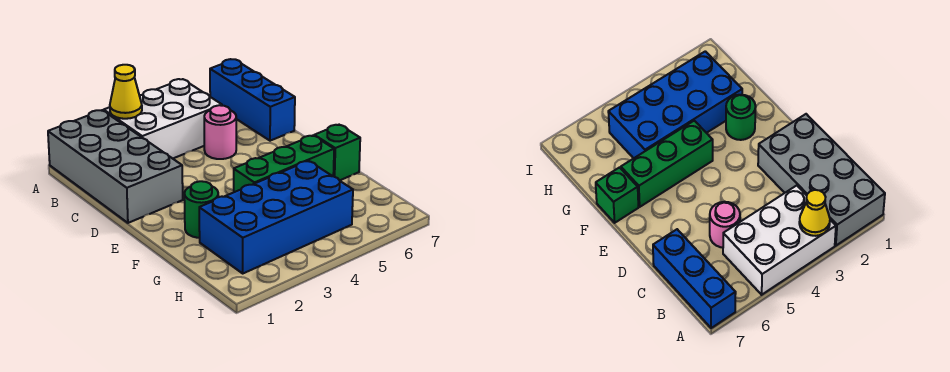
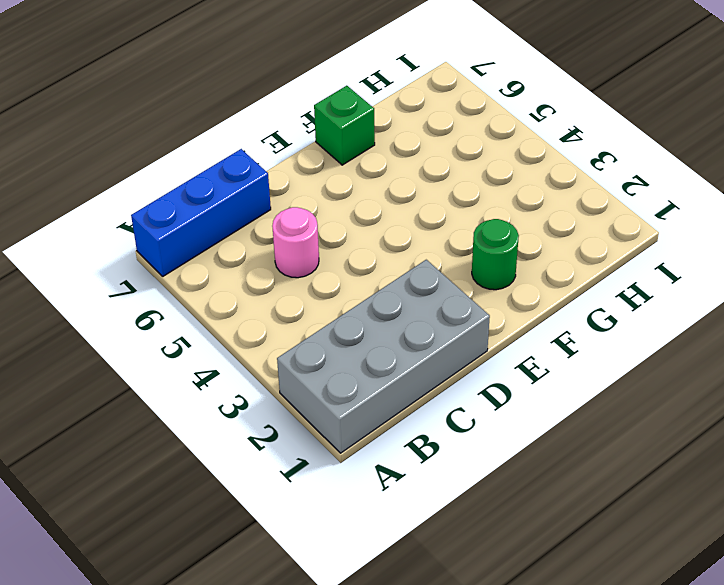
none -> white brick A3:B5 level 1
none -> green brick F4:F6 level 1

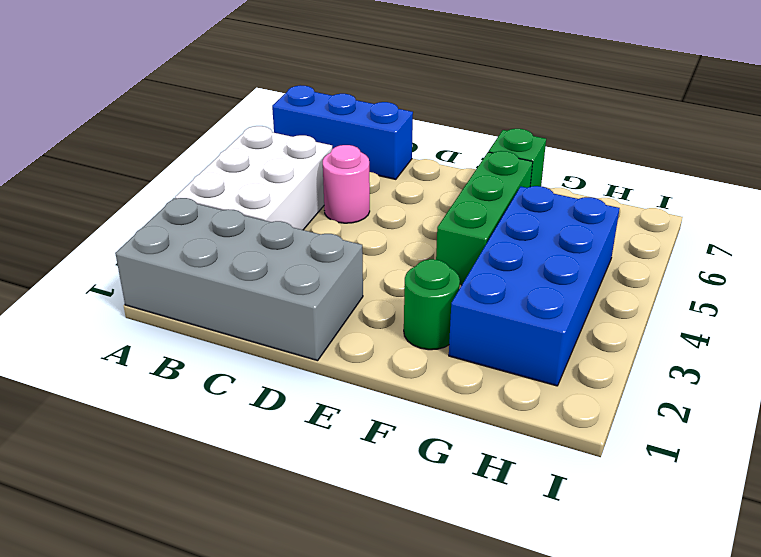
none -> yellow cone A3 level 2

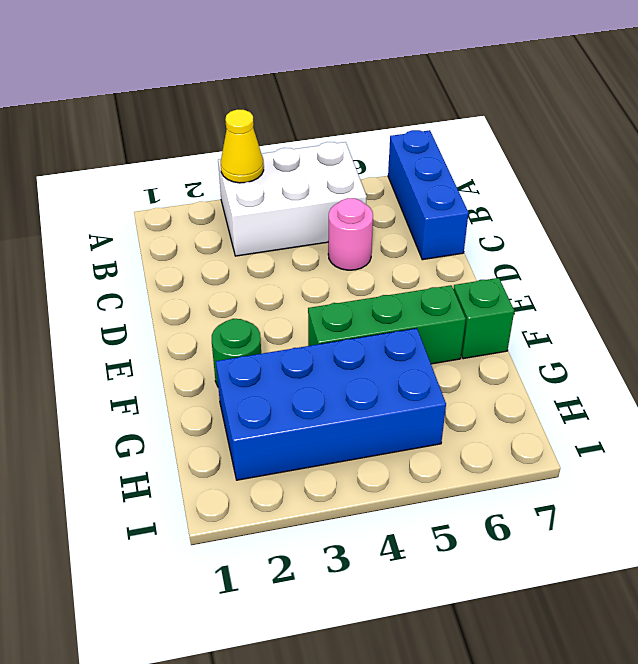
none -> grey brick A1:D2 level 1

